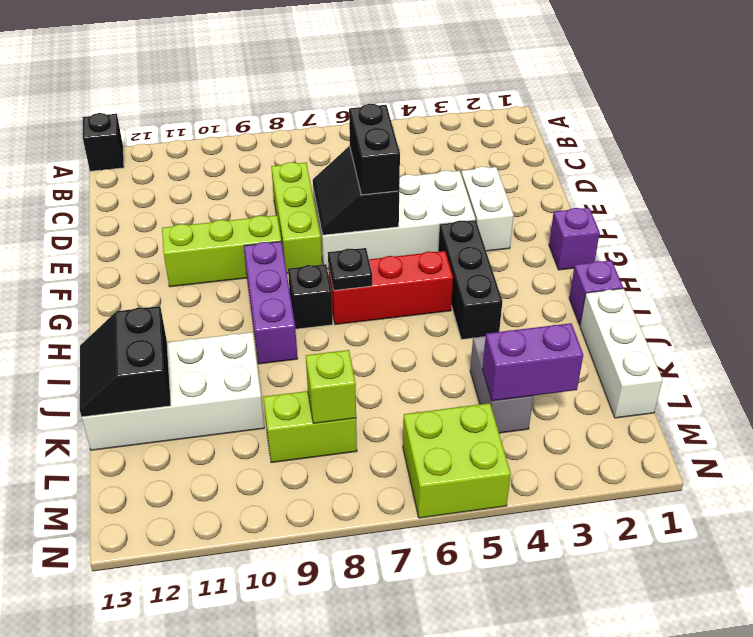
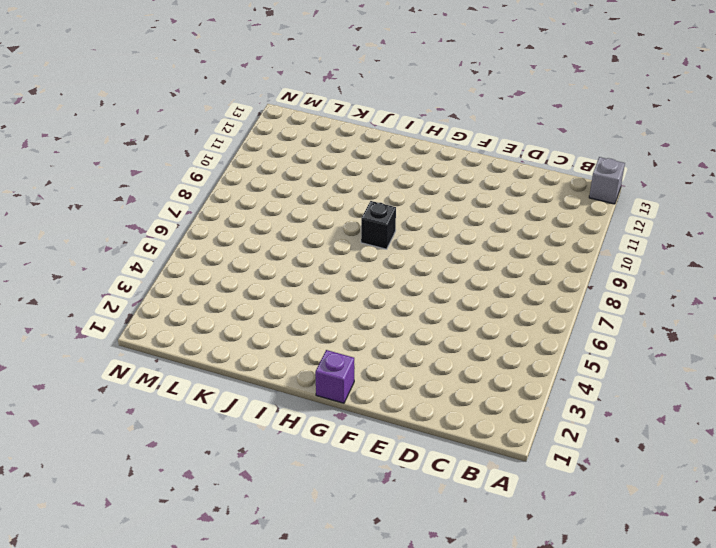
grey brick A13 level 1 -> black brick A13 level 1
none -> lime brick D8:F8 level 1
none -> white brick E3:F3 level 1
none -> white brick E4:F7 level 1

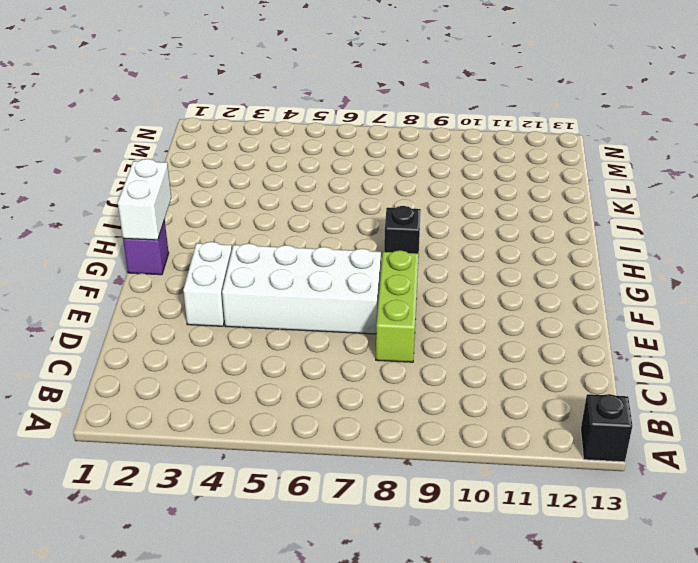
white brick G1:H1 level 2 -> none
none -> lime brick F9:F11 level 1
none -> black brick G4:I4 level 1
none -> purple brick G9:I9 level 1

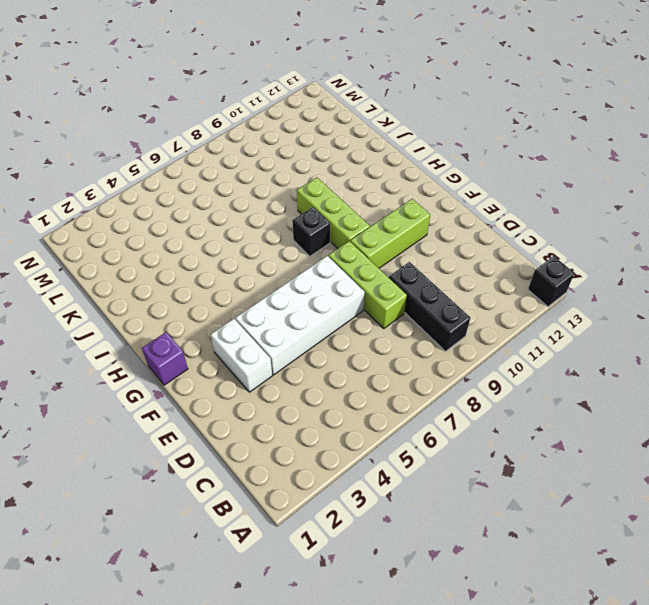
black brick B9:D9 level 1 -> black brick G4:I4 level 1
lime brick G9:I9 level 1 -> purple brick G9:I9 level 1
none -> red brick H5:H7 level 1
none -> purple brick I1 level 1
none -> white brick J1:L1 level 1

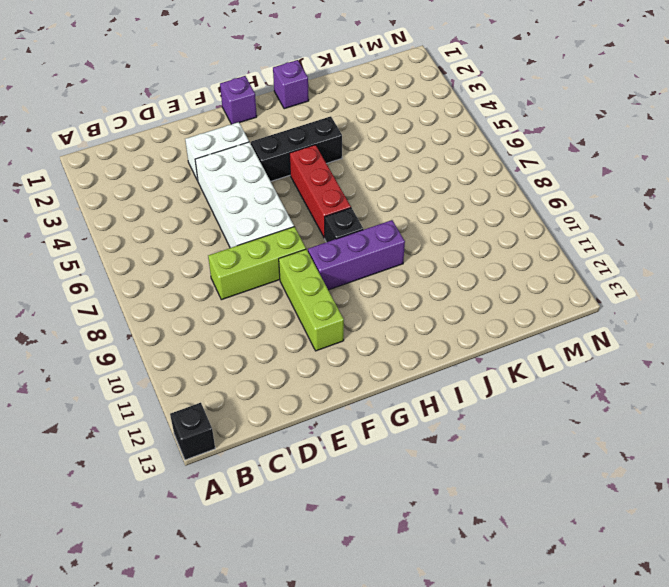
none -> white brick J1:L1 level 1
none -> white brick J10:K13 level 1
none -> grey brick K4:L4 level 1

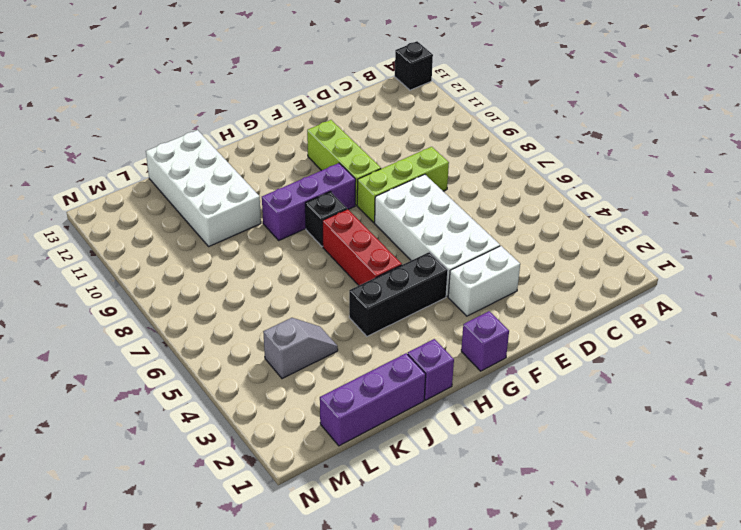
purple brick J1:L1 level 1 -> white brick J1:L1 level 1
grey slope K4:L4 level 1 top L -> grey brick K4:L4 level 1
none -> lime brick L8:L9 level 1
none -> lime brick M5:N6 level 1
none -> black slope E6:F7 level 2 top 6

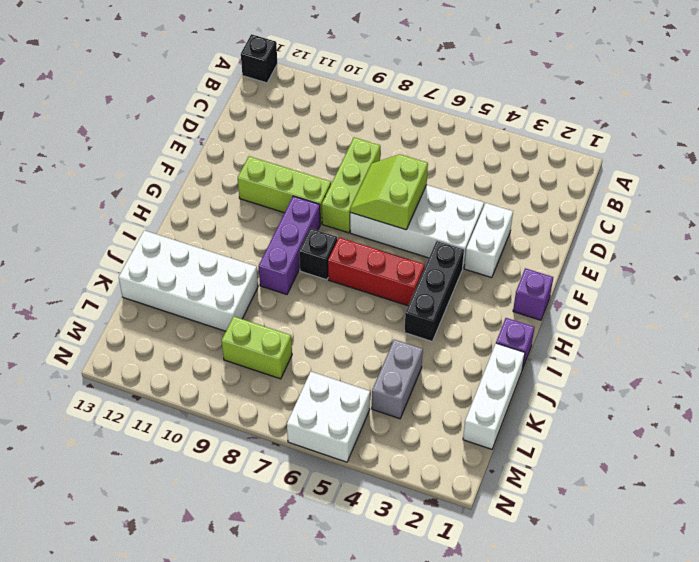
lime slope E6:F7 level 2 top 6 -> black slope E6:F7 level 2 top 6
white brick M5:N6 level 1 -> lime brick M5:N6 level 1
none -> black plate H7 level 2
none -> black slope J12:K13 level 2 top 12
none -> purple brick L3:L4 level 2

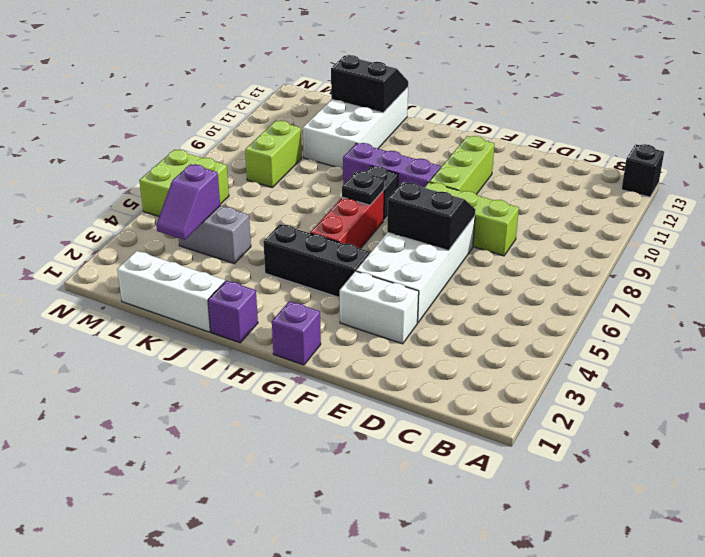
purple slope L3:L4 level 2 top 4 -> purple brick L3:L4 level 2
none -> lime brick L8 level 2
none -> black brick E6:F6 level 3

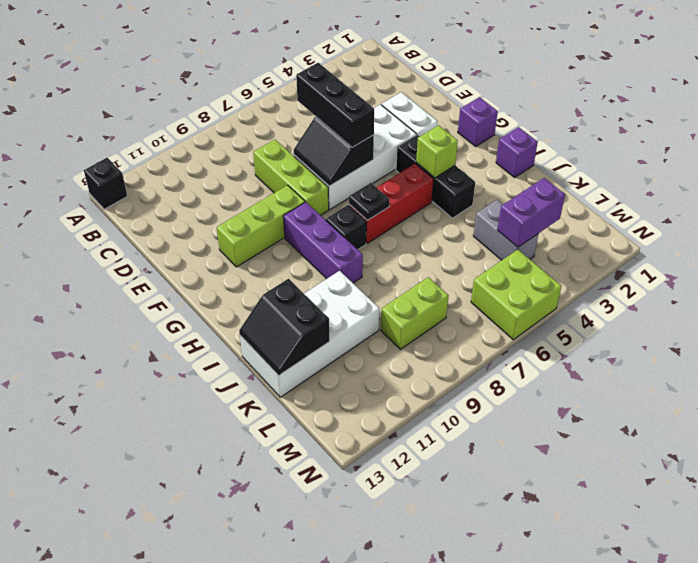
black brick D6:F6 level 3 -> black brick E6:F6 level 3
lime brick H4 level 2 -> lime brick L8 level 2
none -> white brick J1:L1 level 1

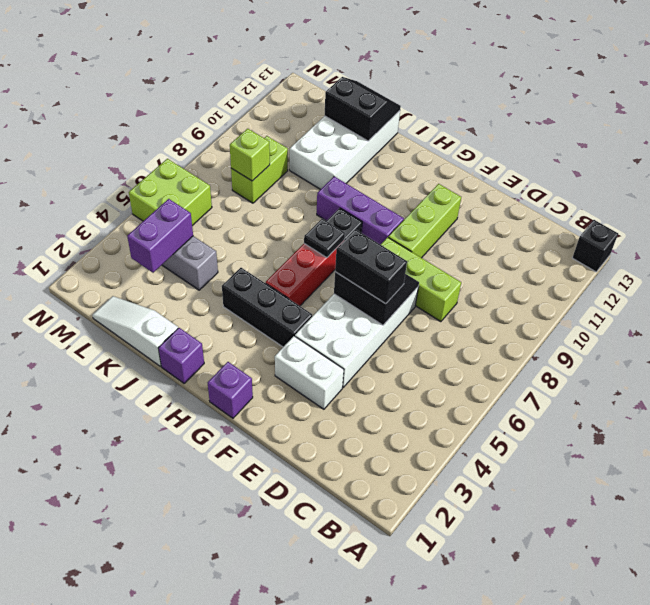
white slope J1:L1 level 1 top J -> white brick J1:L1 level 1

